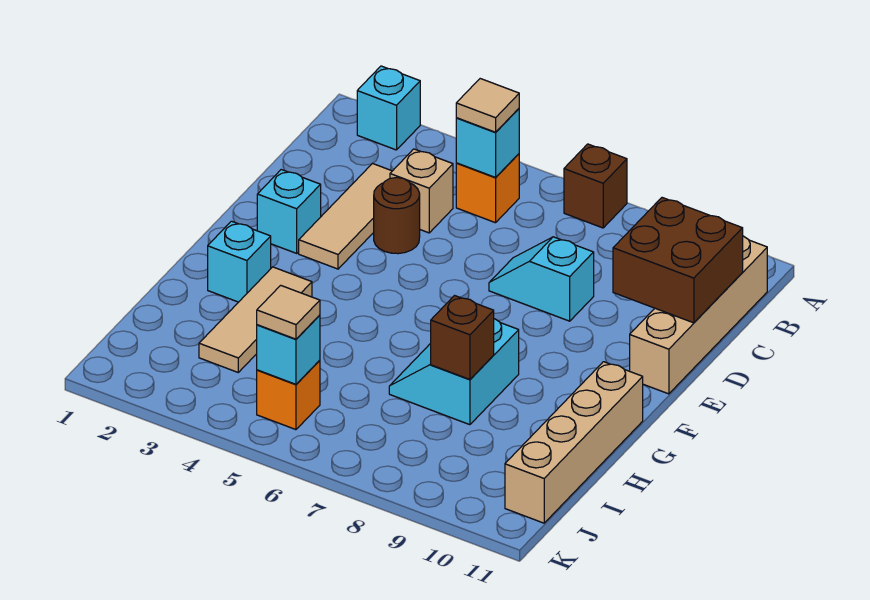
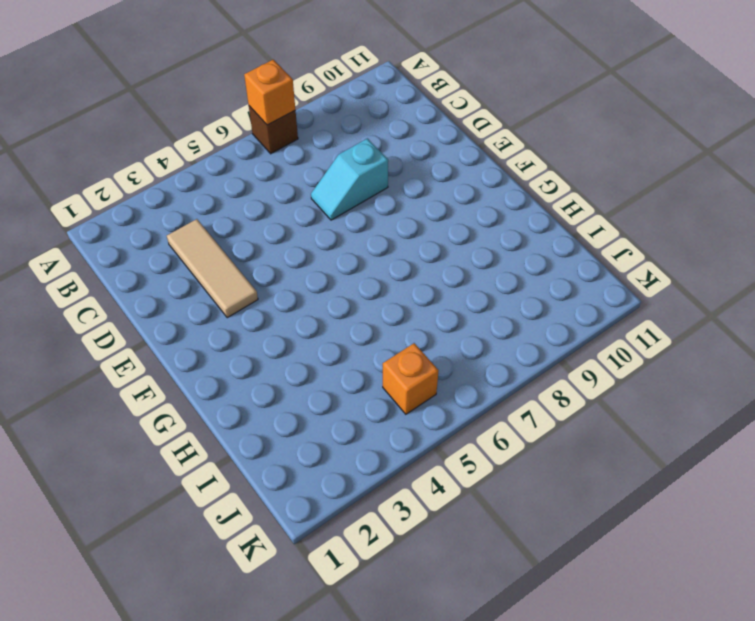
orange brick A7 level 2 -> orange brick B5 level 1
none -> cyan brick A2 level 1
none -> tan brick B11:E11 level 1
none -> tan brick C4 level 1

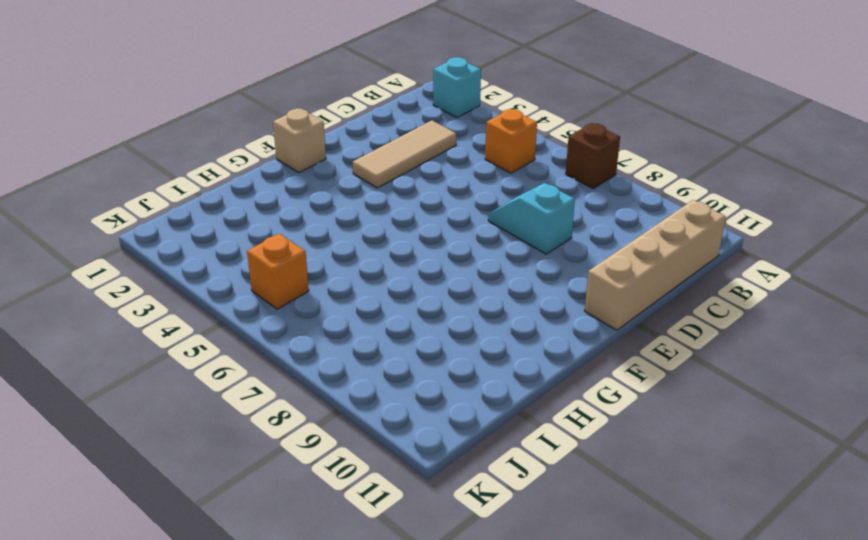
tan brick F1 level 1 -> tan brick C4 level 1
none -> brown round brick D4 level 1
none -> cyan brick E2 level 1
none -> cyan brick G2 level 1

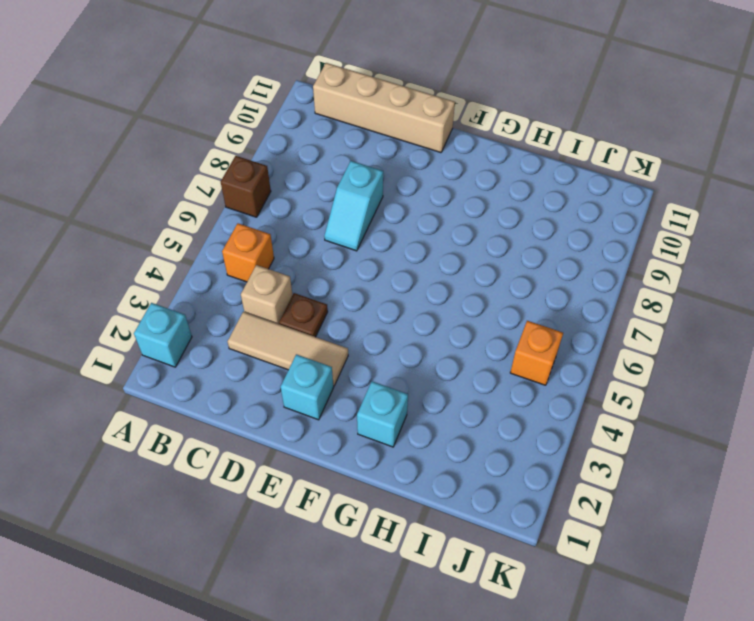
brown plate D4 level 1 -> brown round brick D4 level 1
none -> tan tile G3:I3 level 1
none -> cyan slope G7:H8 level 1 top 8
none -> tan brick G11:J11 level 1

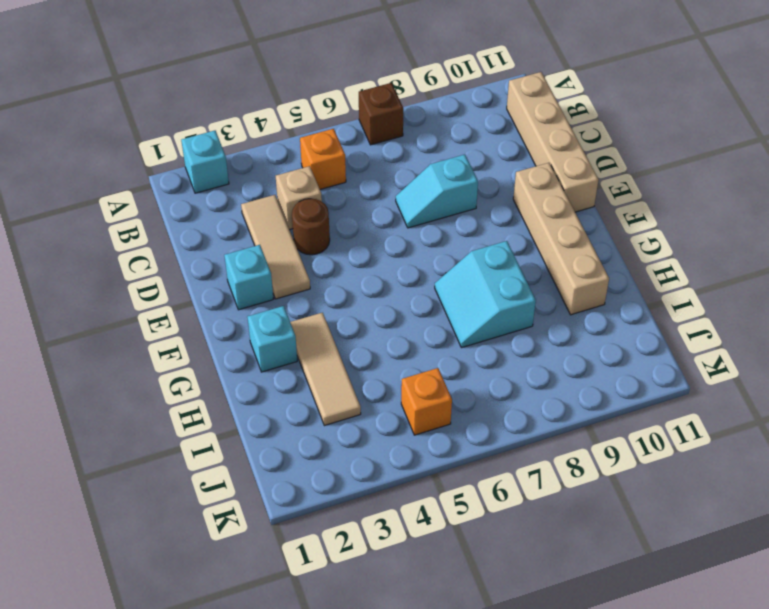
tan brick E10:H10 level 1 -> tan brick G11:J11 level 1
none -> cyan brick B5 level 2
none -> brown brick C10:D11 level 2
none -> brown brick H8 level 2

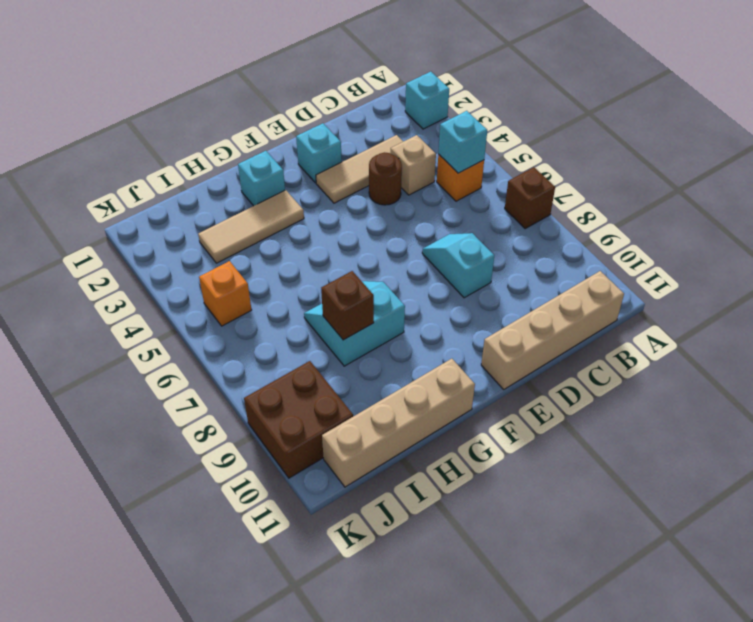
brown brick J9:K10 level 1 -> brown brick C10:D11 level 2
none -> cyan brick J5 level 2
none -> tan tile B5 level 3
none -> tan tile J5 level 3

